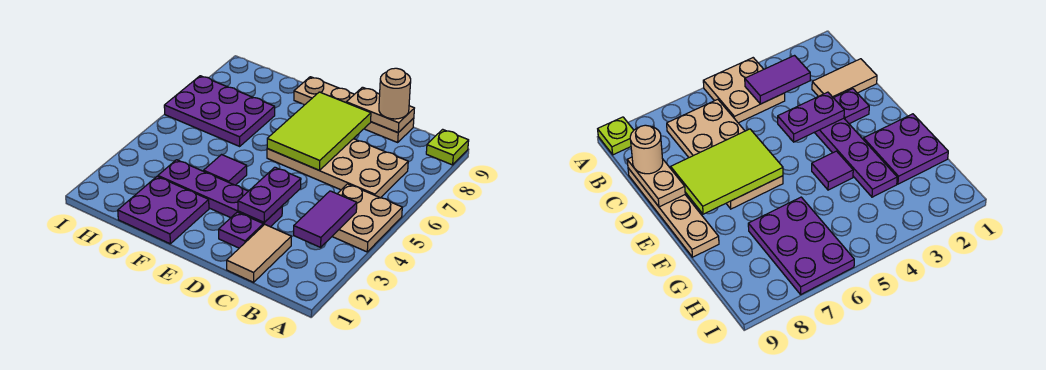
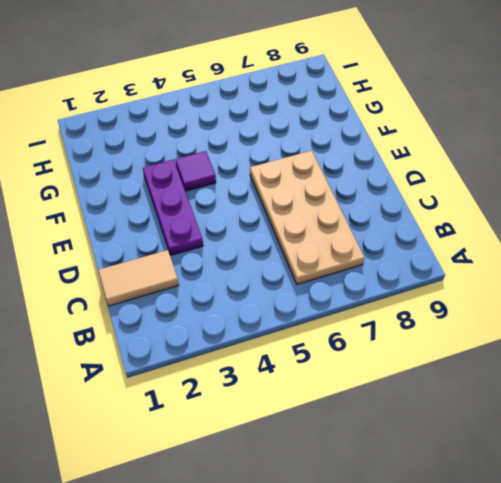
purple plate D3:F3 level 1 -> purple plate D3:G3 level 1
none -> tan plate A4:B5 level 1
none -> lime plate A9 level 1
none -> tan plate C9:F9 level 1

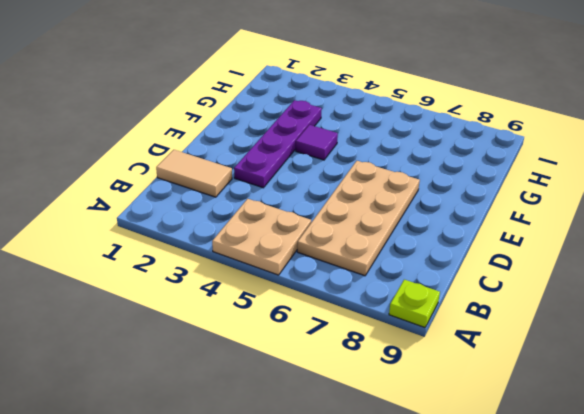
none -> tan plate C9:F9 level 1
none -> purple plate D2 level 1
none -> purple plate F1:G2 level 1

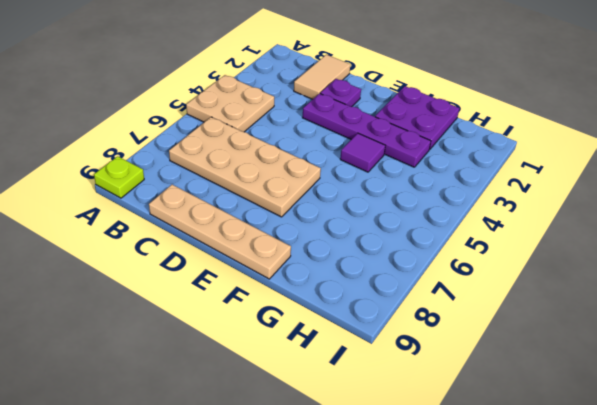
none -> purple plate G6:I7 level 1
none -> purple tile B3:B4 level 2
none -> tan plate C9:D9 level 2

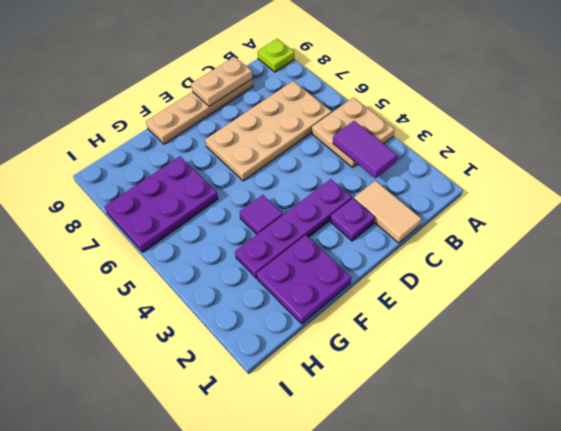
none -> purple plate D3:D4 level 2
none -> lime tile D6:E8 level 2
none -> tan round brick C9 level 3

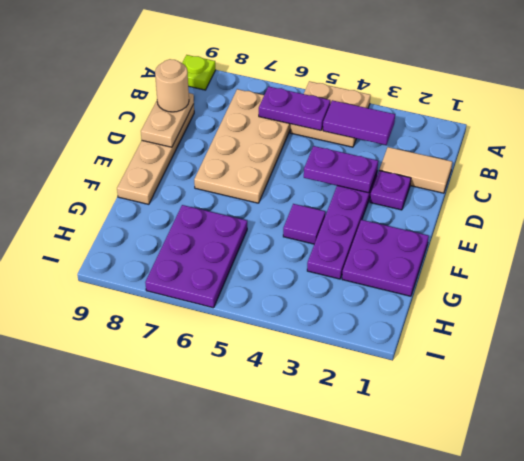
purple plate B5:B6 level 2 -> none
none -> lime tile D6:E8 level 2

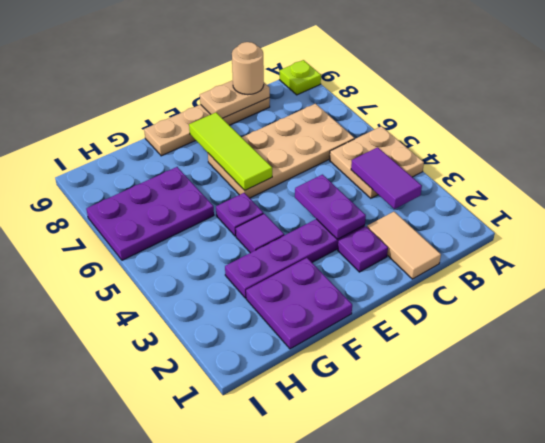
lime tile E6:E8 level 2 -> lime tile D6:E8 level 2
purple plate F5 level 1 -> none

